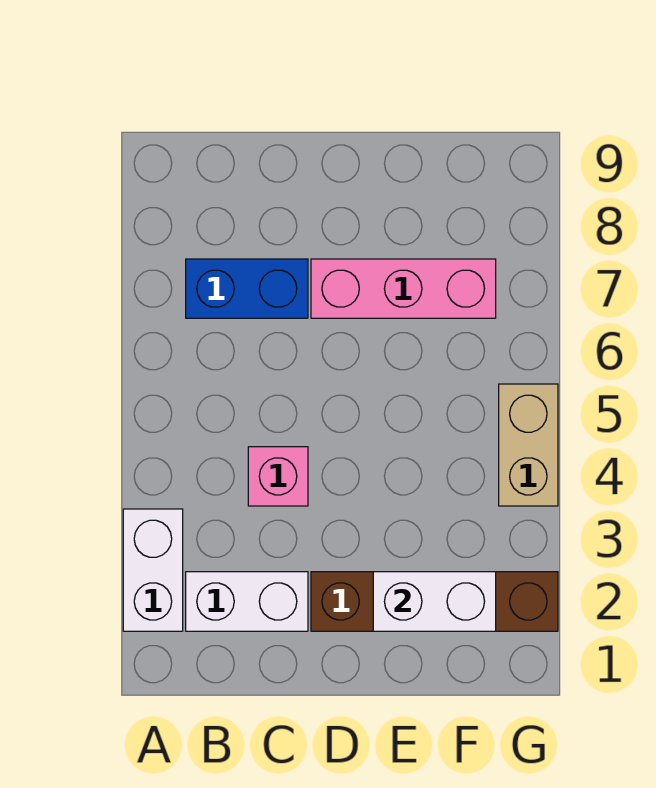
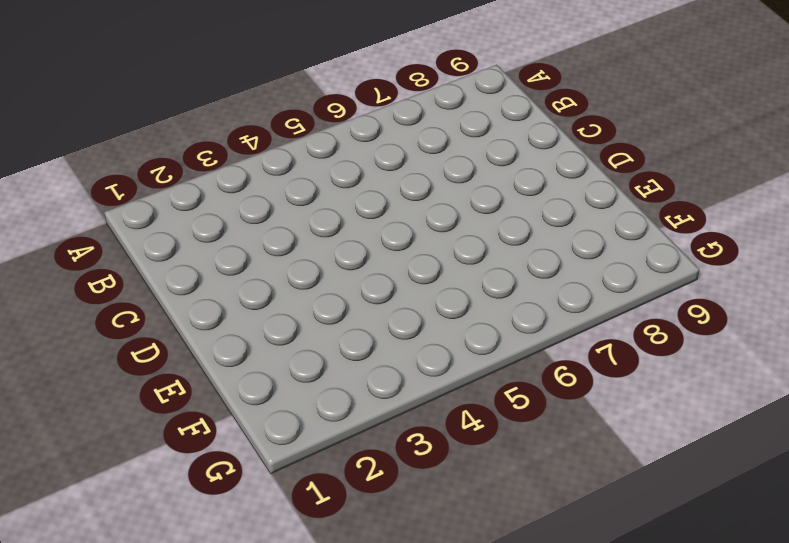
none -> white brick A2:A3 level 1
none -> white brick B2:C2 level 1

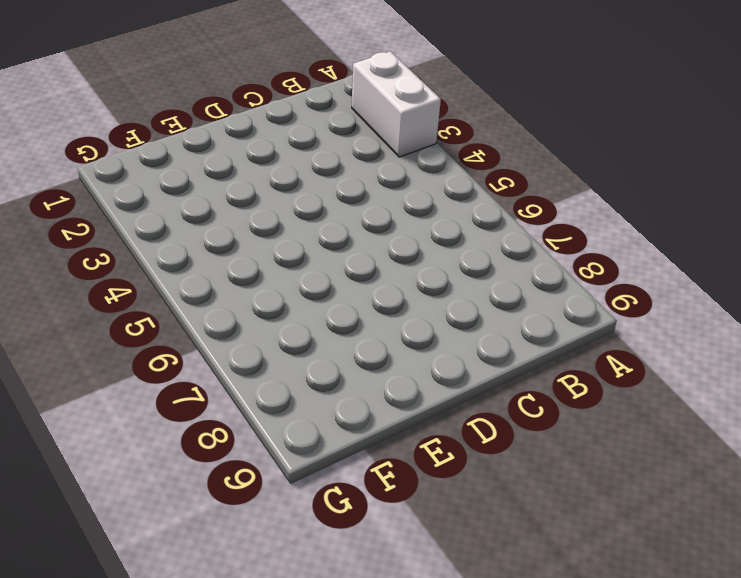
none -> white brick B2:C2 level 1
none -> blue brick B7:C7 level 1

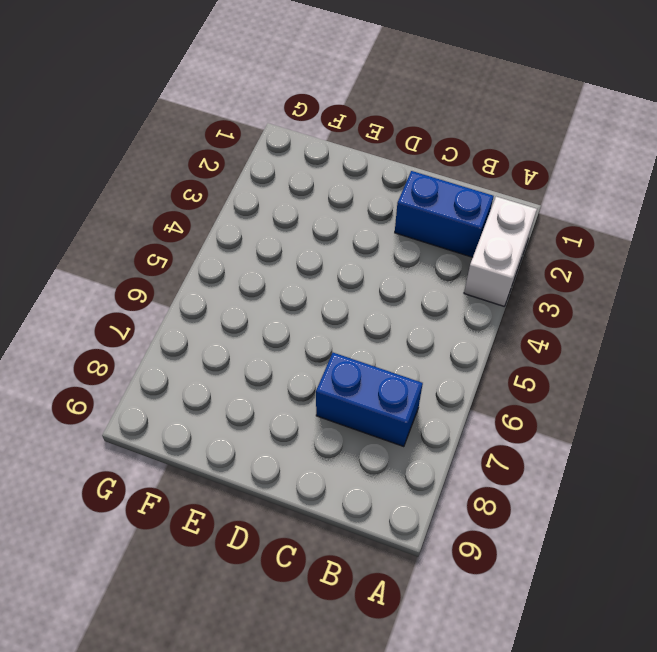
blue brick B2:C2 level 1 -> white brick B2:C2 level 1
none -> pink brick C4 level 1
none -> brown brick D2:G2 level 1

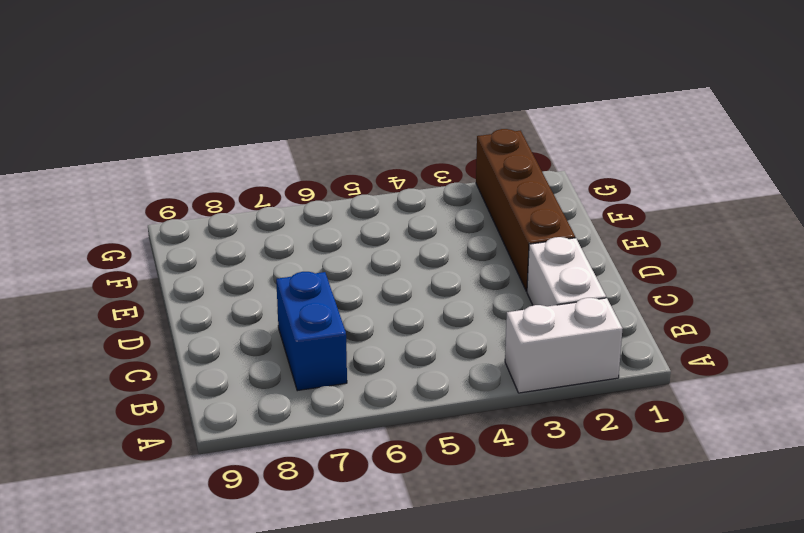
none -> pink brick C4 level 1
none -> pink brick D7:F7 level 1

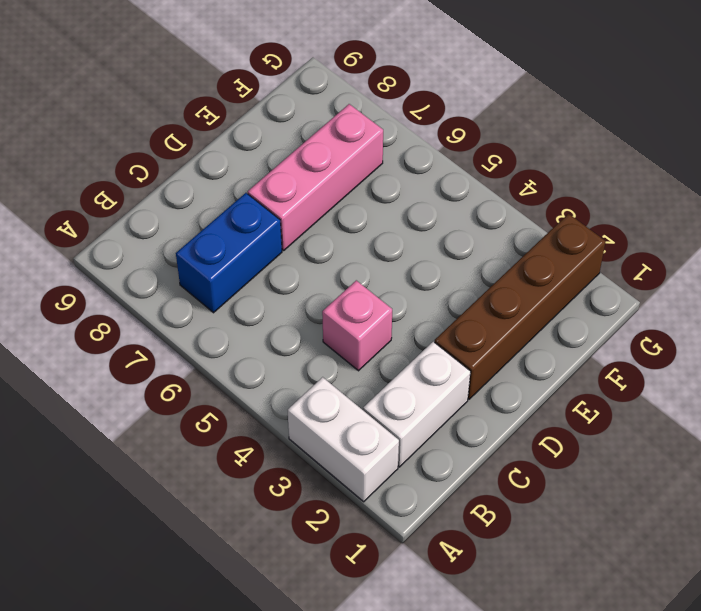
none -> tan brick G4:G5 level 1
none -> white brick E2:F2 level 2

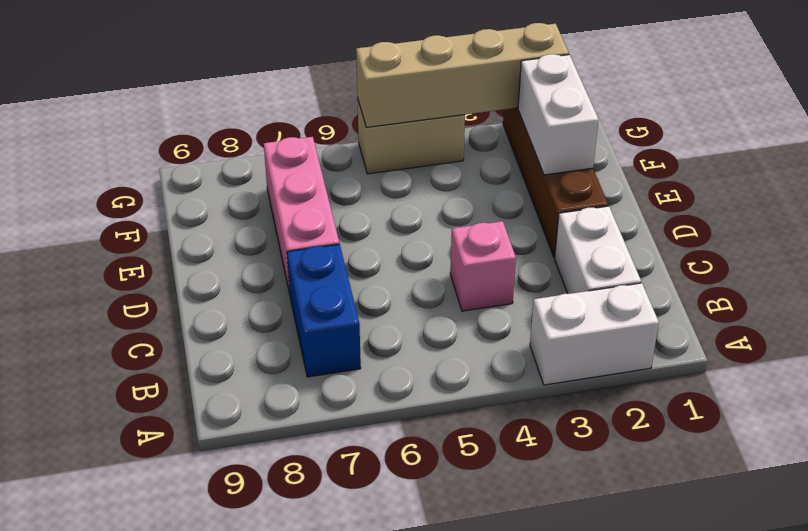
tan brick G2:G5 level 2 -> none

